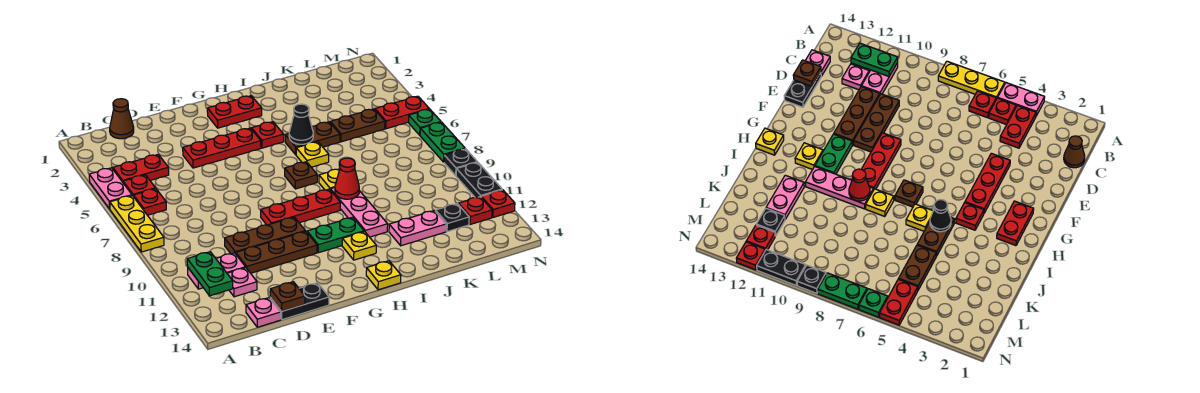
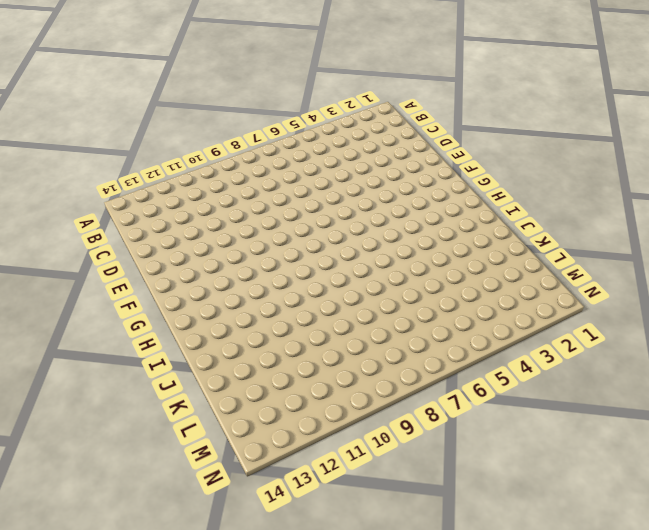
none -> pink plate A4:A5 level 1
none -> yellow plate A6:A8 level 1
none -> red plate B4:C4 level 1
none -> red plate B5 level 1

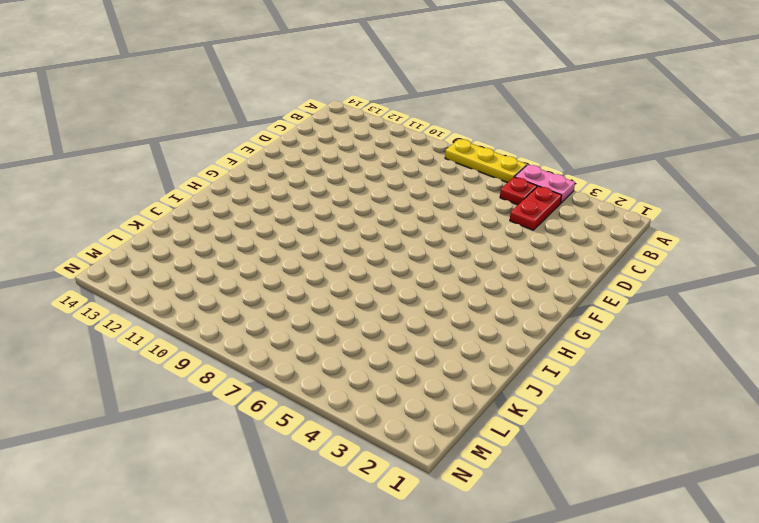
none -> red plate B6 level 1
none -> pink plate B11:C11 level 1
none -> brown cone C1 level 1
none -> pink plate C12 level 1

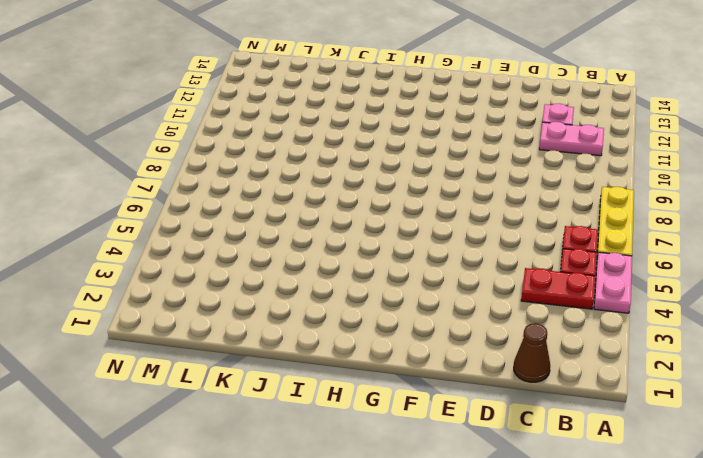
none -> pink plate C14 level 1
none -> brown plate D10:F10 level 1
none -> brown plate D11:F11 level 1
none -> black plate D14:E14 level 1

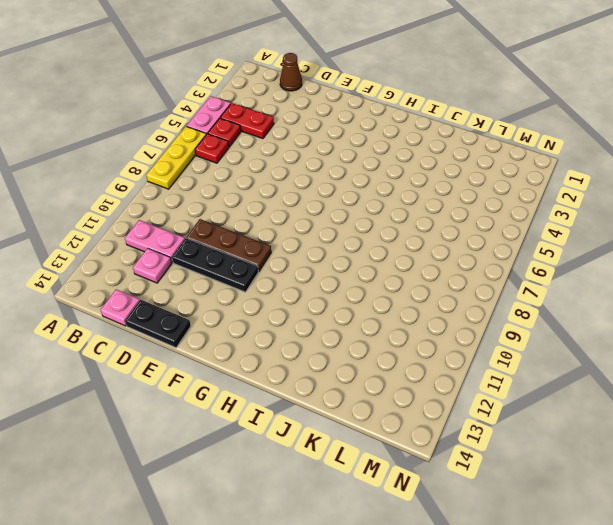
black plate D11:F11 level 1 -> brown plate D11:F11 level 1
none -> red plate E4:G4 level 1
none -> red plate F9:H9 level 1
none -> red plate G2:H2 level 1
none -> green plate G11:H11 level 1

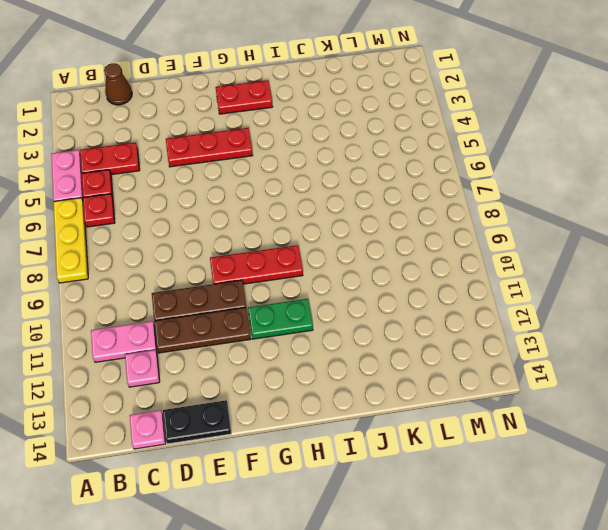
none -> red plate H4 level 1
none -> brown plate H7 level 1
none -> yellow plate H12 level 1
none -> yellow plate H14 level 1

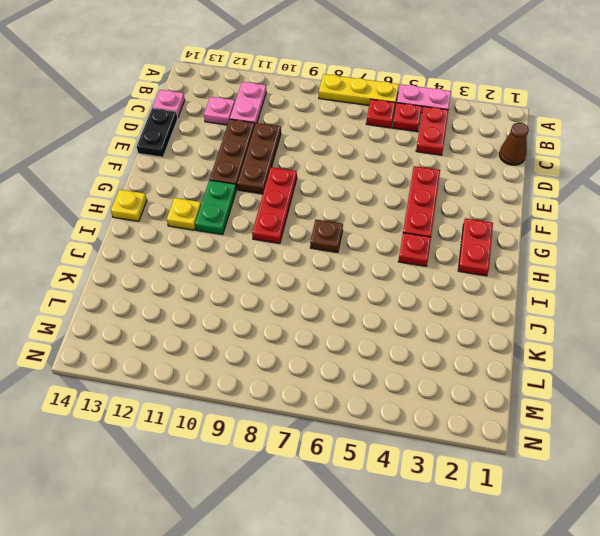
none -> brown plate I5:J5 level 1
none -> yellow plate I6 level 1
none -> yellow plate I8 level 1
none -> pink plate I9:I11 level 1

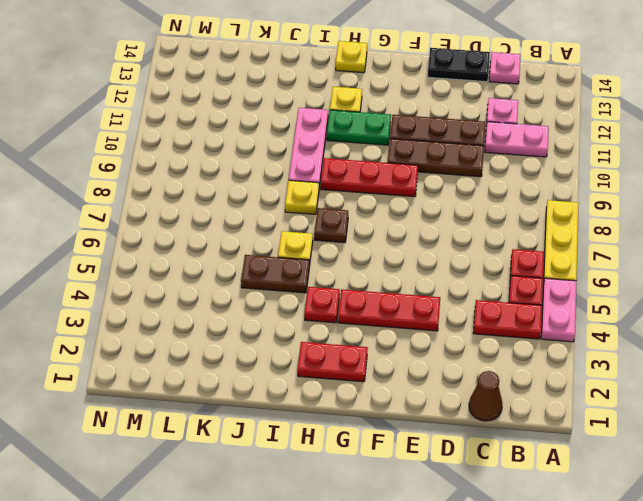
none -> pink plate J12:K12 level 1
none -> brown plate K5:L5 level 1
none -> black plate L12 level 1
none -> red plate M5:N5 level 1

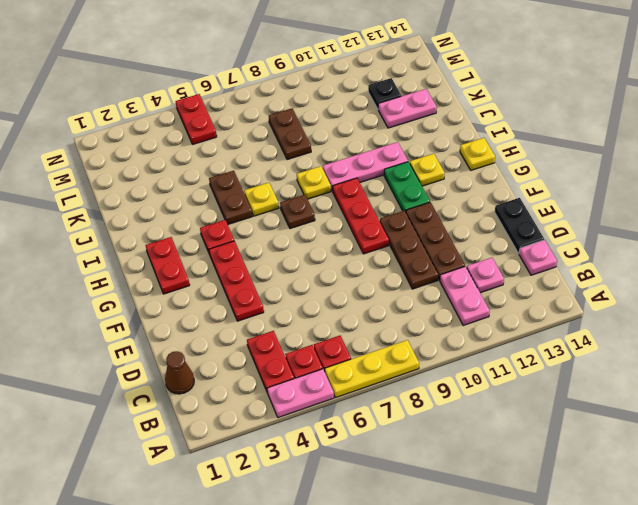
brown plate K8:L8 level 1 -> brown plate K5:L5 level 1
pink plate K12:K13 level 1 -> pink plate J12:K12 level 1
none -> red plate M12 level 1
none -> green plate N6 level 1
none -> green plate N7:N8 level 1
none -> black plate N9 level 1

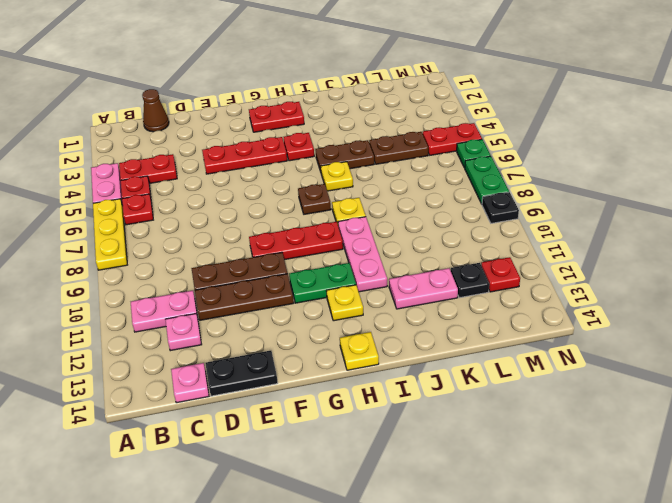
none -> black plate N10:N11 level 1
none -> red plate N12 level 1
none -> green plate B11:B12 level 2
none -> brown plate D14 level 2

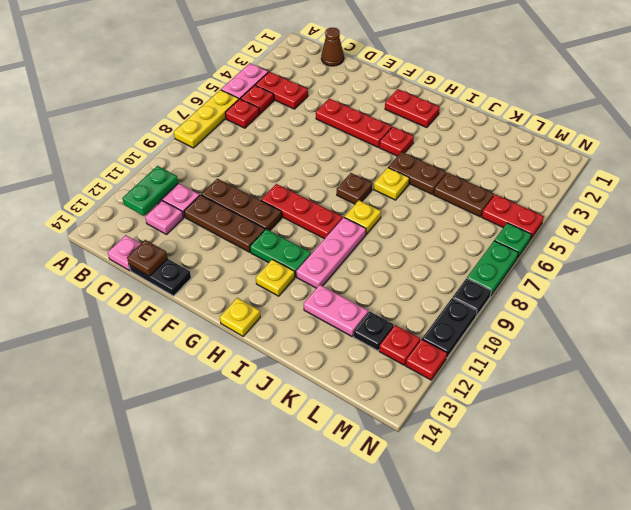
none -> black cone I5 level 2
none -> red cone I9 level 2

